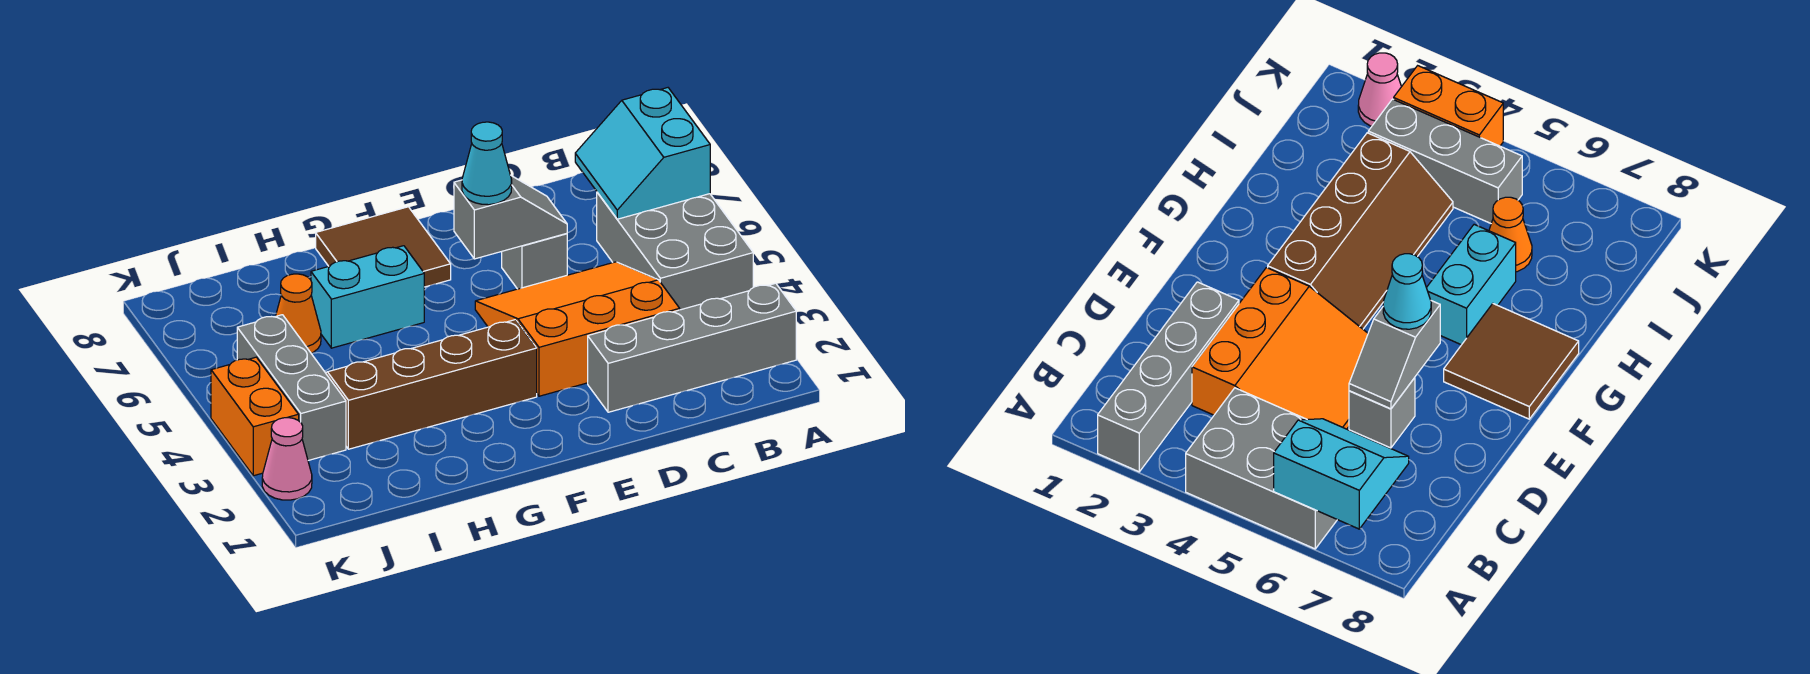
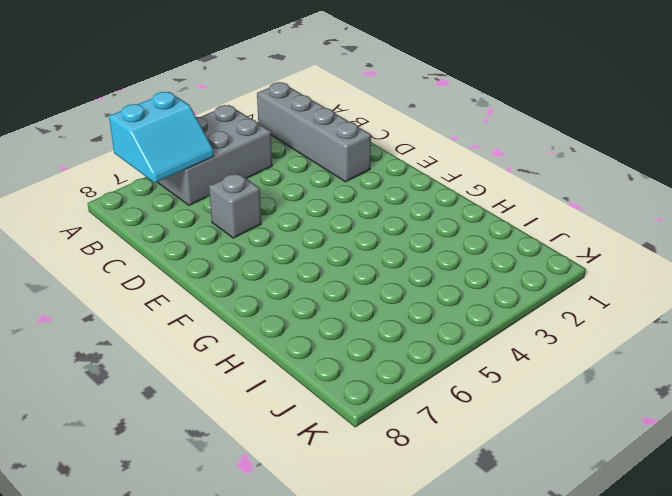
none -> orange slope C3:E5 level 1 top 3
none -> brown slope F3:I4 level 1 top 3
none -> brown tile F7:G8 level 1

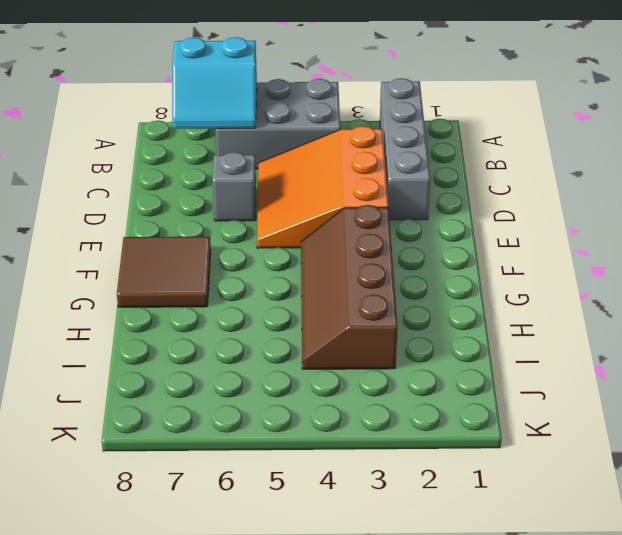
none -> cyan brick G6:H6 level 1
none -> orange cone I6 level 1
none -> grey brick J3:J5 level 1

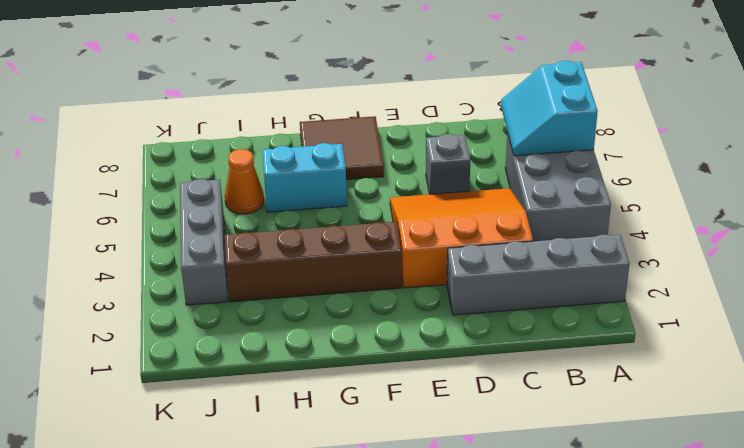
none -> pink cone K2 level 1
none -> orange brick K3:K4 level 1
none -> grey slope D6:E6 level 2 top E

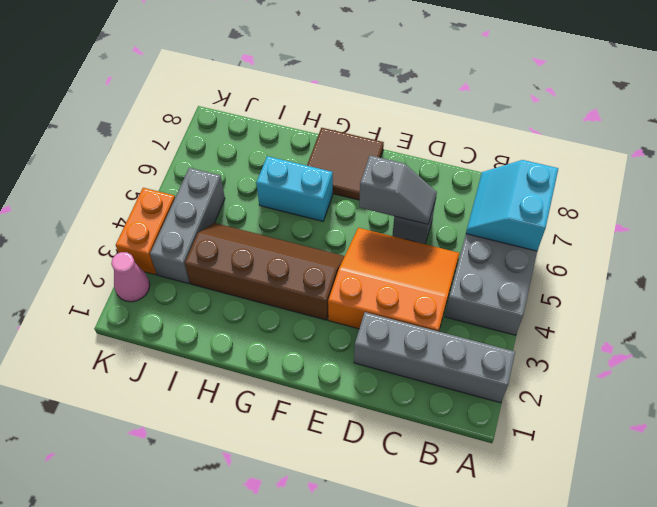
none -> orange cone I6 level 1
none -> cyan cone E6 level 3

